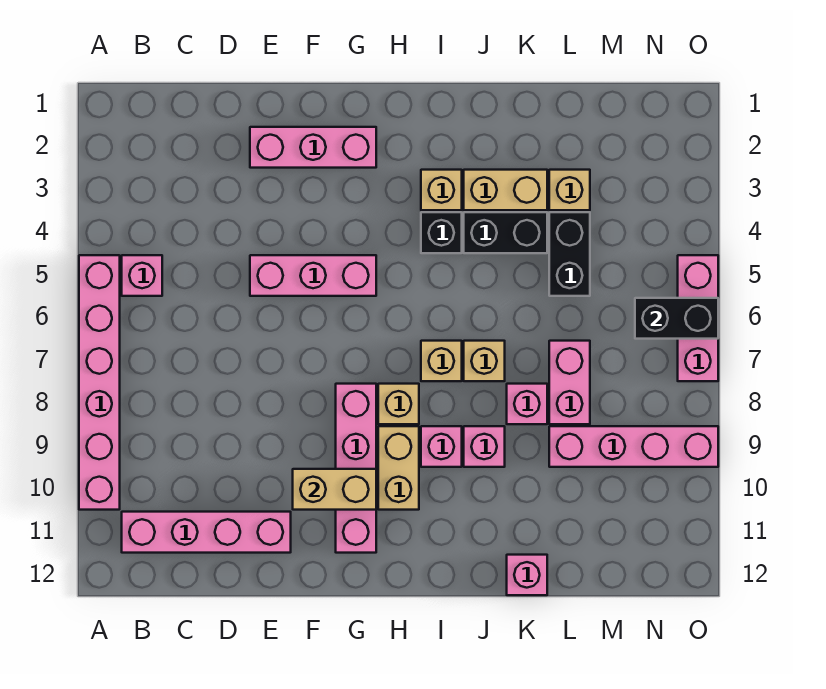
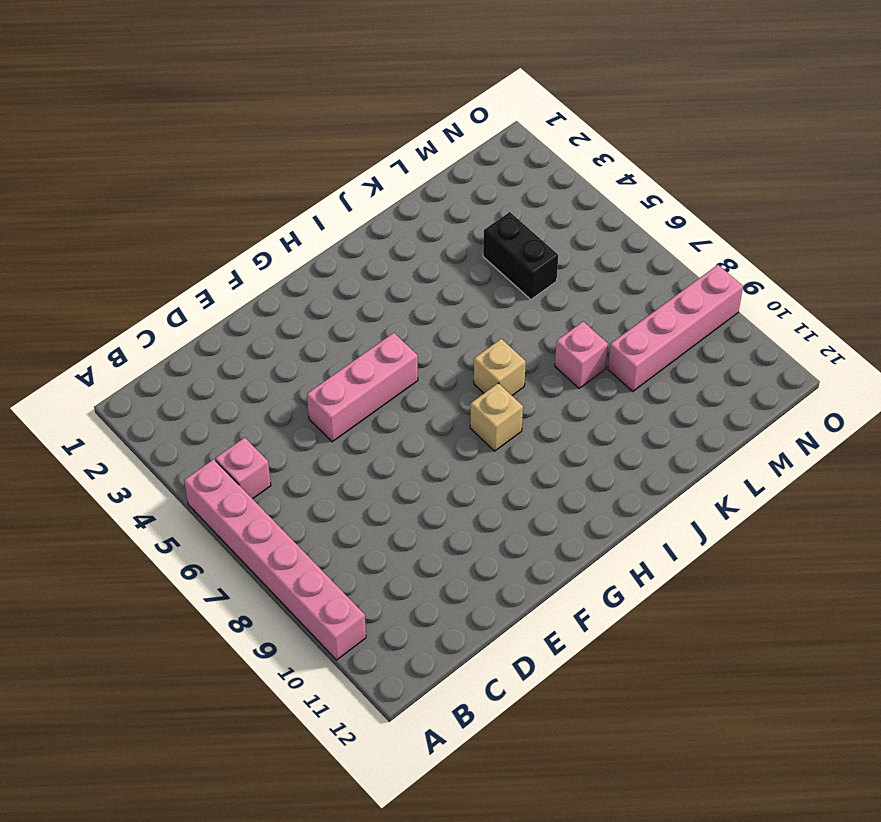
none -> pink brick B11:E11 level 1
none -> pink brick E2:G2 level 1
none -> pink brick G8:G11 level 1

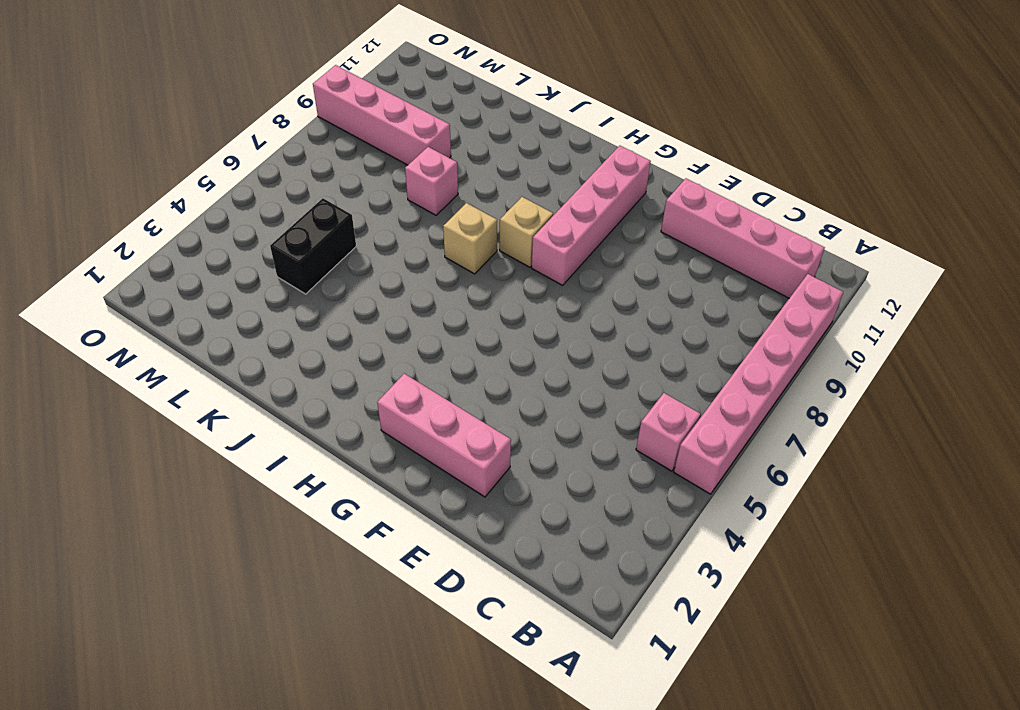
none -> pink brick E5:G5 level 1
none -> tan brick H9:H10 level 1
none -> tan brick I3 level 1

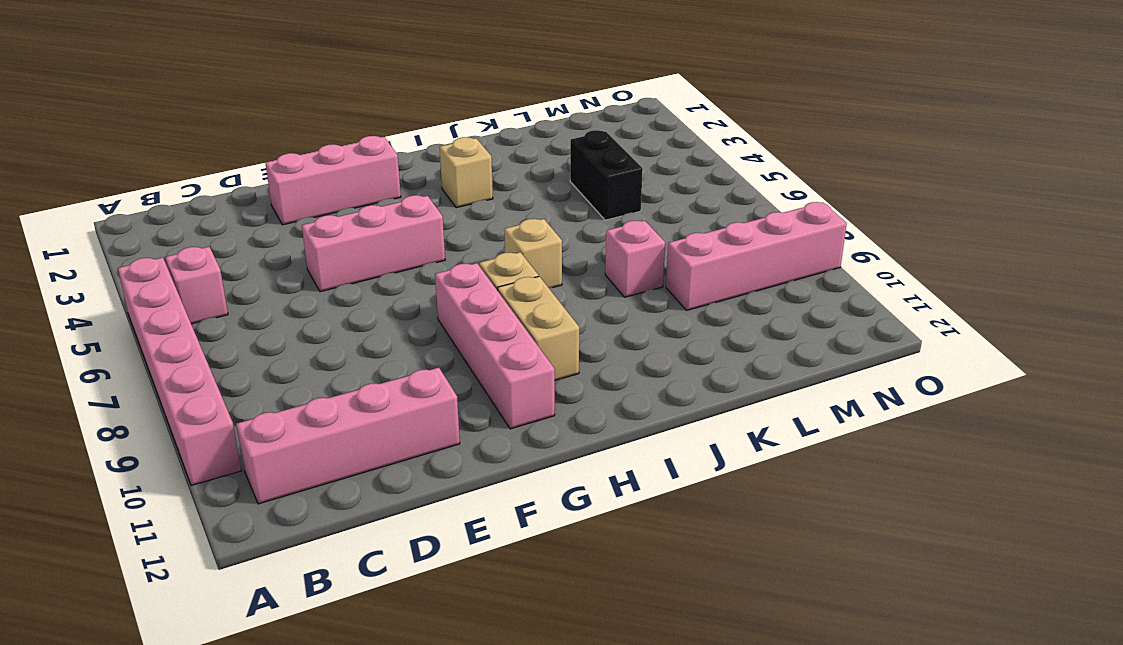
none -> black brick I4 level 1
none -> pink brick I9 level 1
none -> tan brick J3:K3 level 1

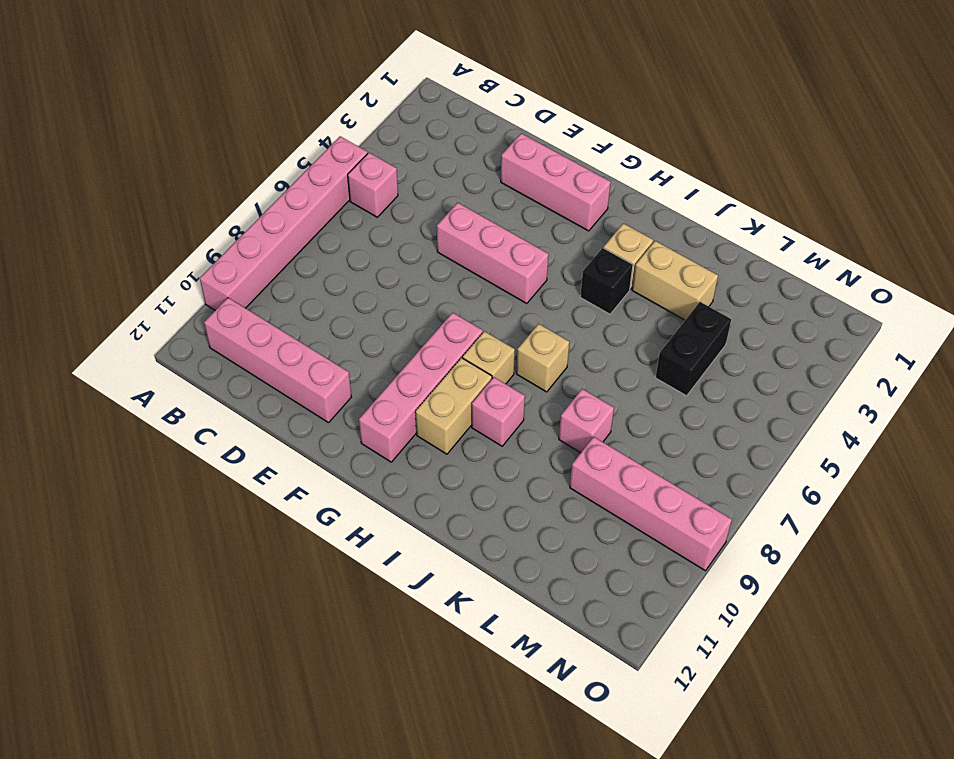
none -> black brick J4:K4 level 1
none -> tan brick J7 level 1
none -> pink brick J9 level 1

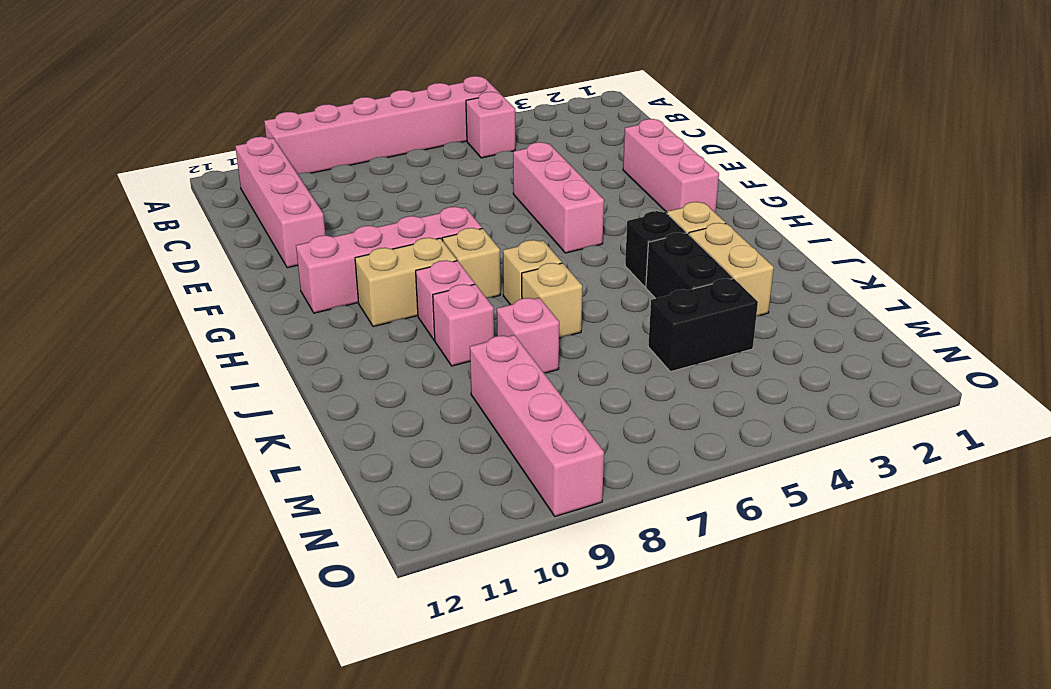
none -> pink brick K12 level 1
none -> tan brick L3 level 1
none -> pink brick L7:L8 level 1

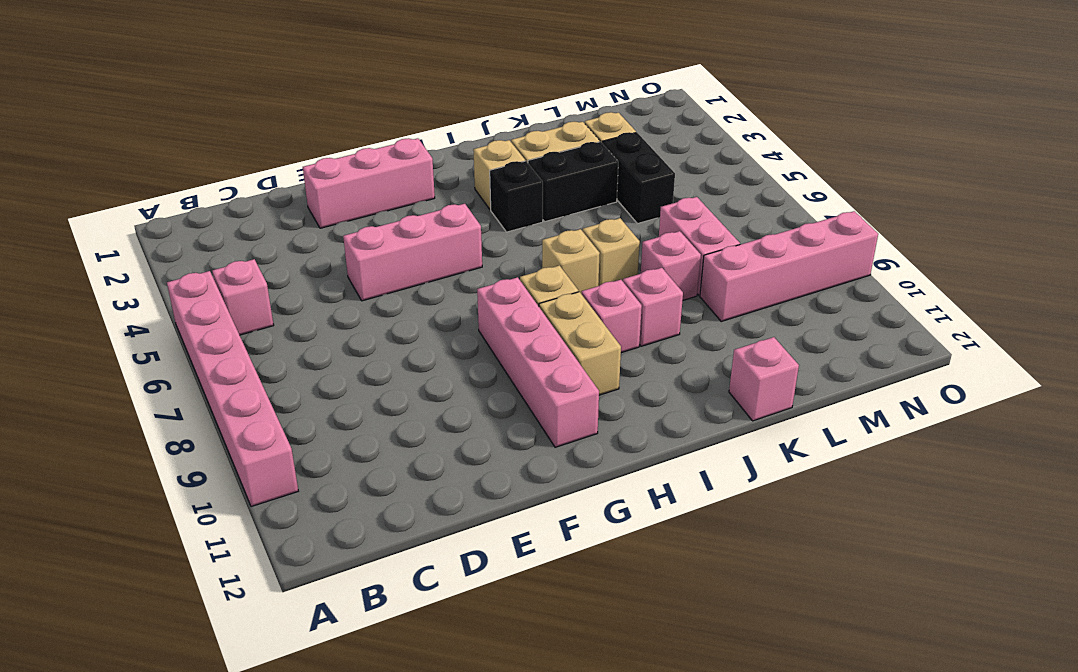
none -> pink brick B11:E11 level 1
none -> pink brick O5:O7 level 1
none -> tan brick F10:G10 level 2

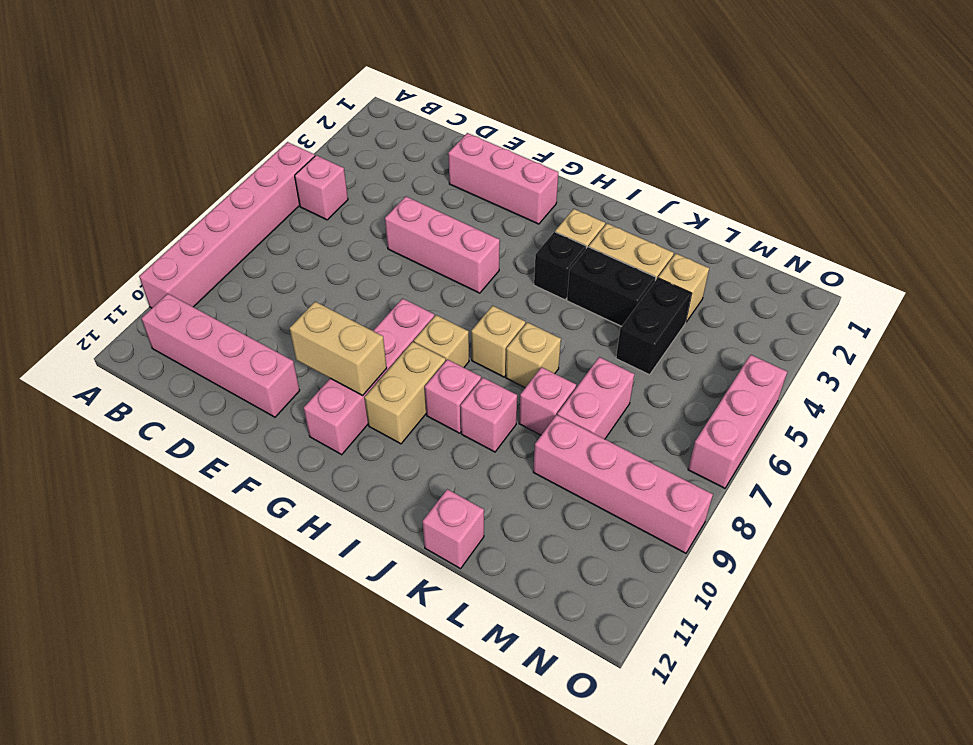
none -> black brick N6:O6 level 2

